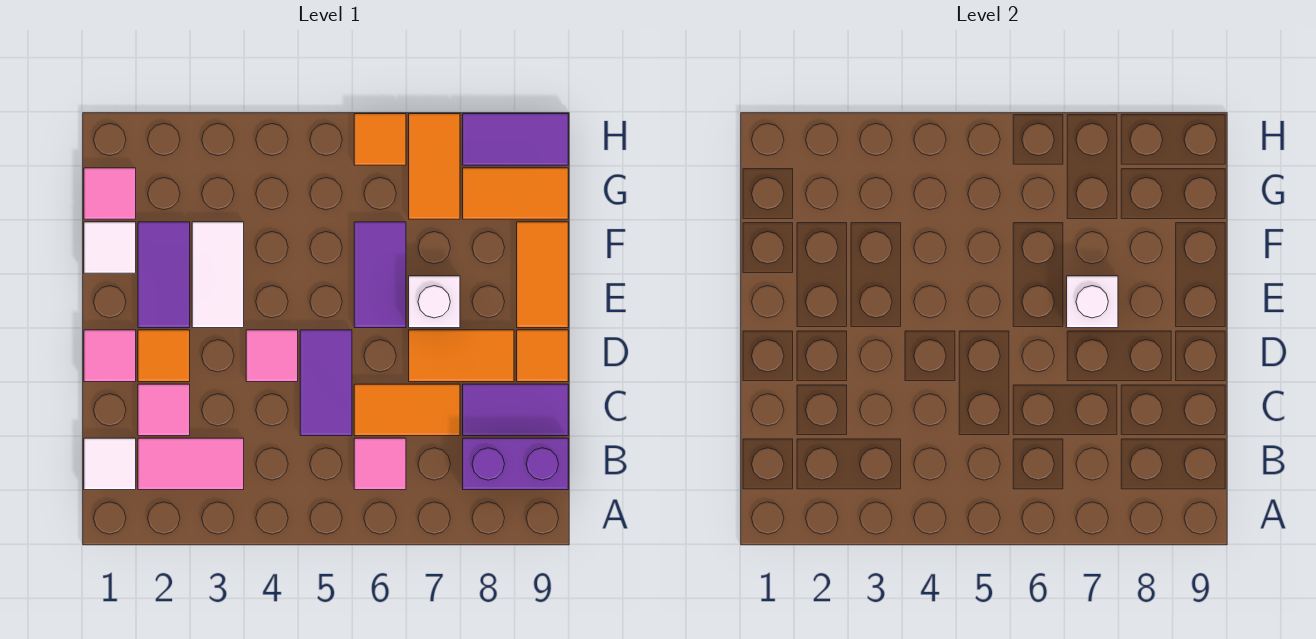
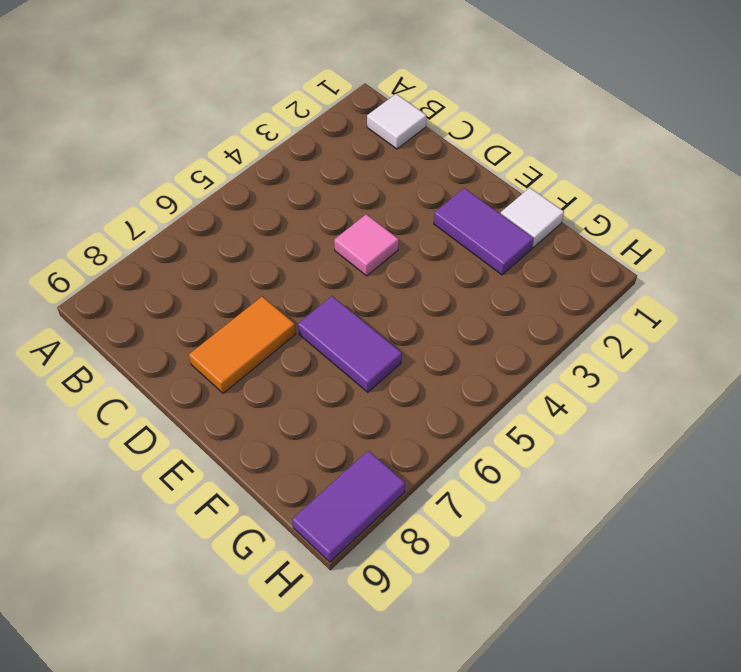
none -> pink tile B2:B3 level 1
none -> pink tile B6 level 1
none -> purple brick B8:B9 level 1

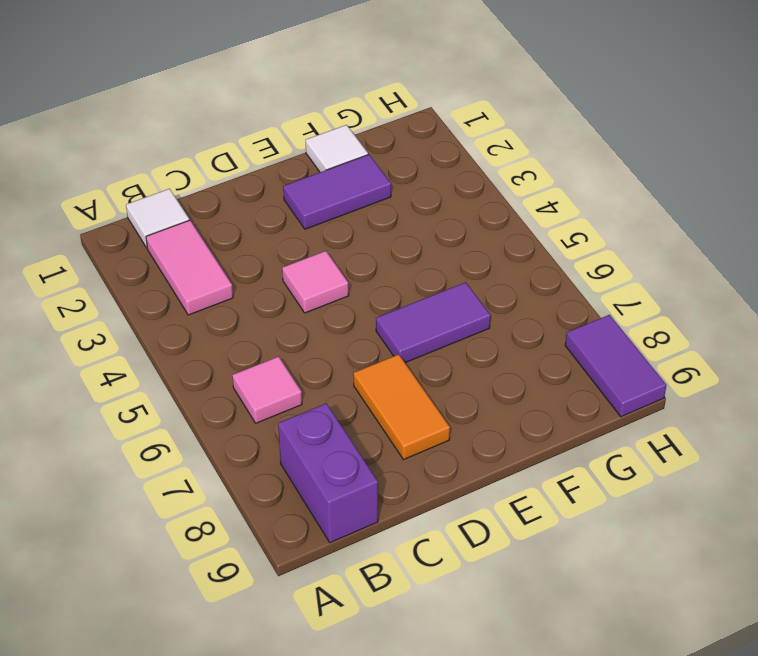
none -> pink tile C2 level 1
none -> purple tile C5:D5 level 1
none -> orange tile C6:C7 level 1

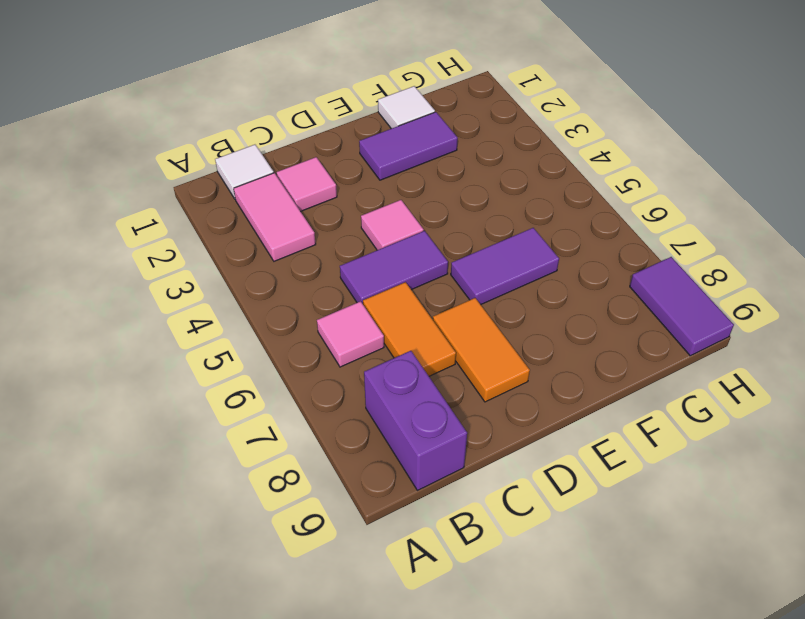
none -> purple tile C8:C9 level 1
none -> pink tile D1 level 1
none -> orange tile D2 level 1

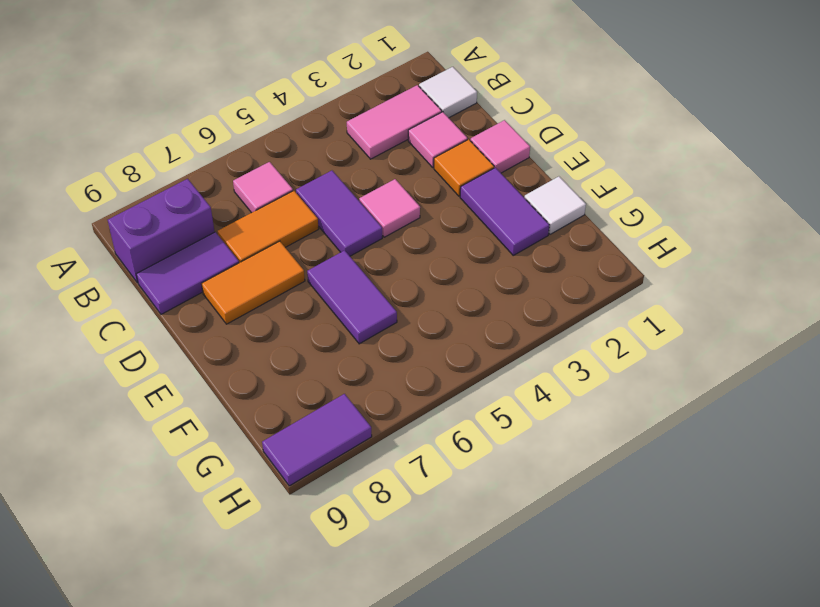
none -> orange tile D9 level 1
none -> white tile E3:F3 level 1
none -> white brick E7 level 1

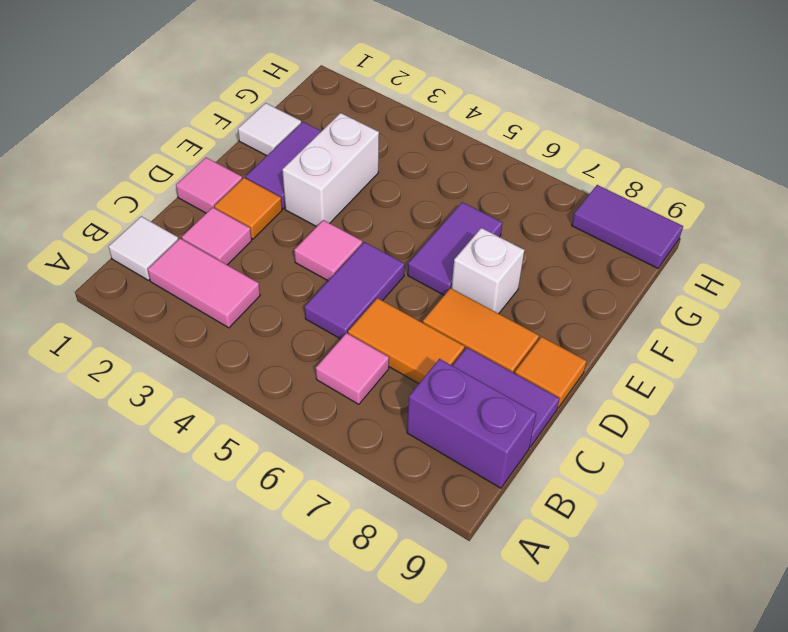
white brick E3:F3 level 1 -> white tile E3:F3 level 1
none -> orange tile E9:F9 level 1
none -> pink tile G1 level 1
none -> orange tile G7:H7 level 1

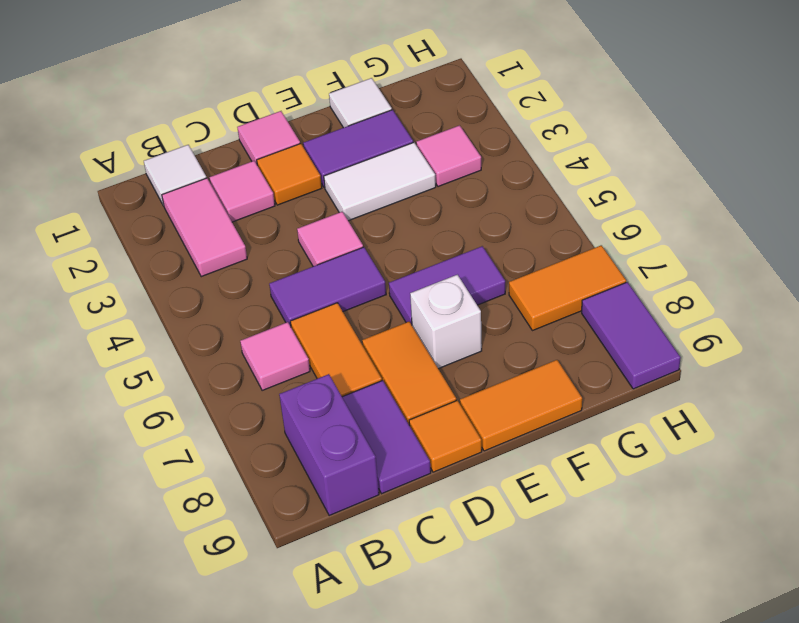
pink tile G3 level 1 -> pink tile G1 level 1
none -> orange tile G8:G9 level 1
none -> orange tile H6 level 1
none -> white brick E7 level 2

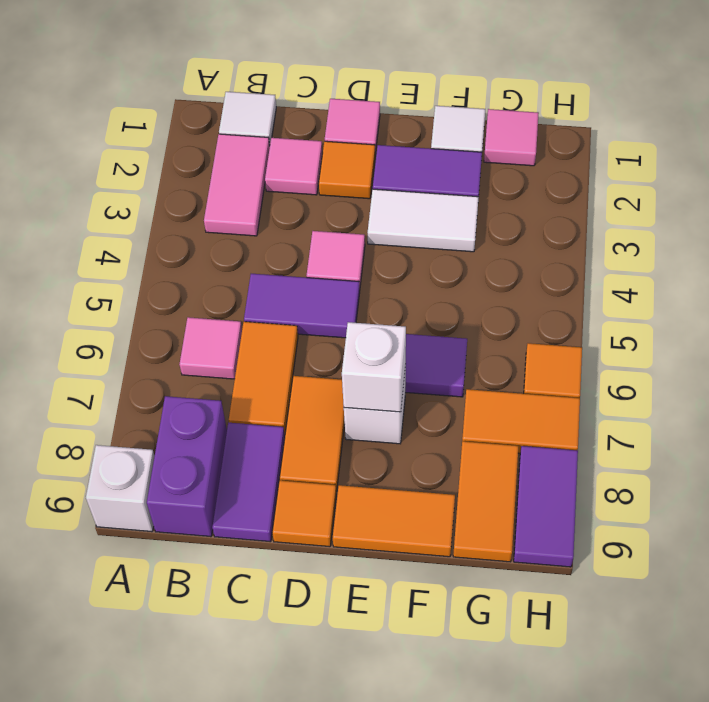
white brick A9 level 1 -> none

